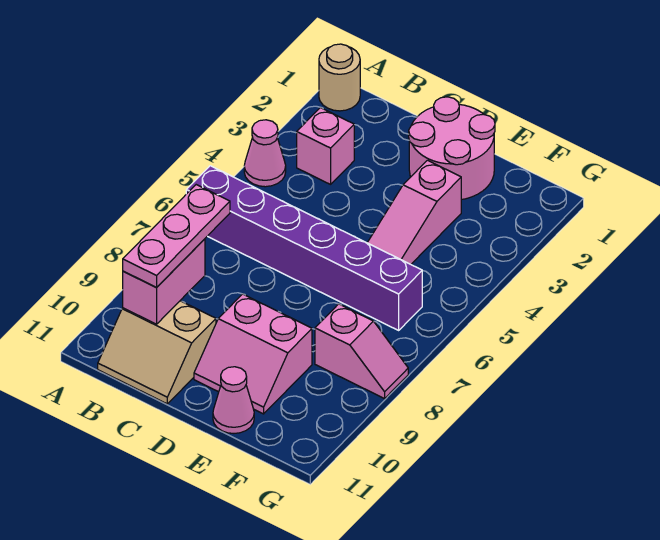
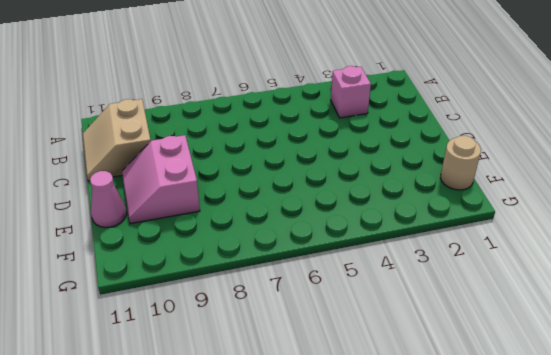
tan round brick F1 level 1 -> tan round brick A1 level 1
none -> pink cone A4 level 1
none -> purple brick A6:F6 level 1
none -> pink round brick D1:E2 level 1

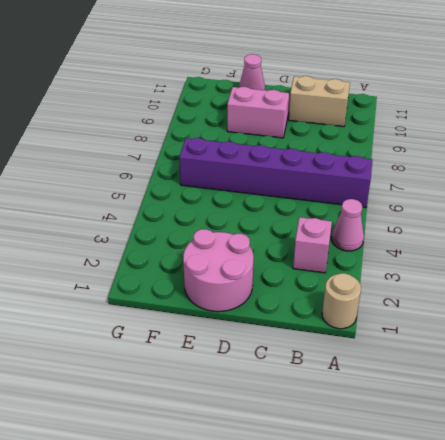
none -> pink slope E3:E5 level 1 top 3
none -> pink slope F8:G8 level 1 top F
none -> pink brick B9:B10 level 2

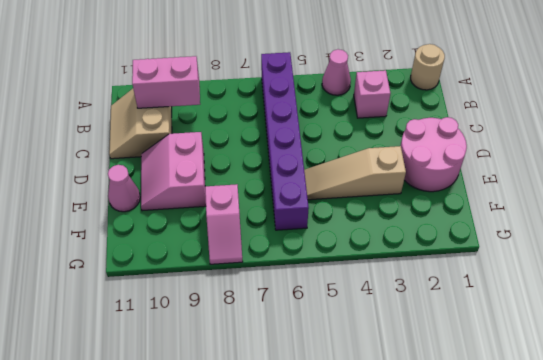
tan slope E3:E5 level 1 top 3 -> pink slope E3:E5 level 1 top 3
none -> pink plate B8:B10 level 3

